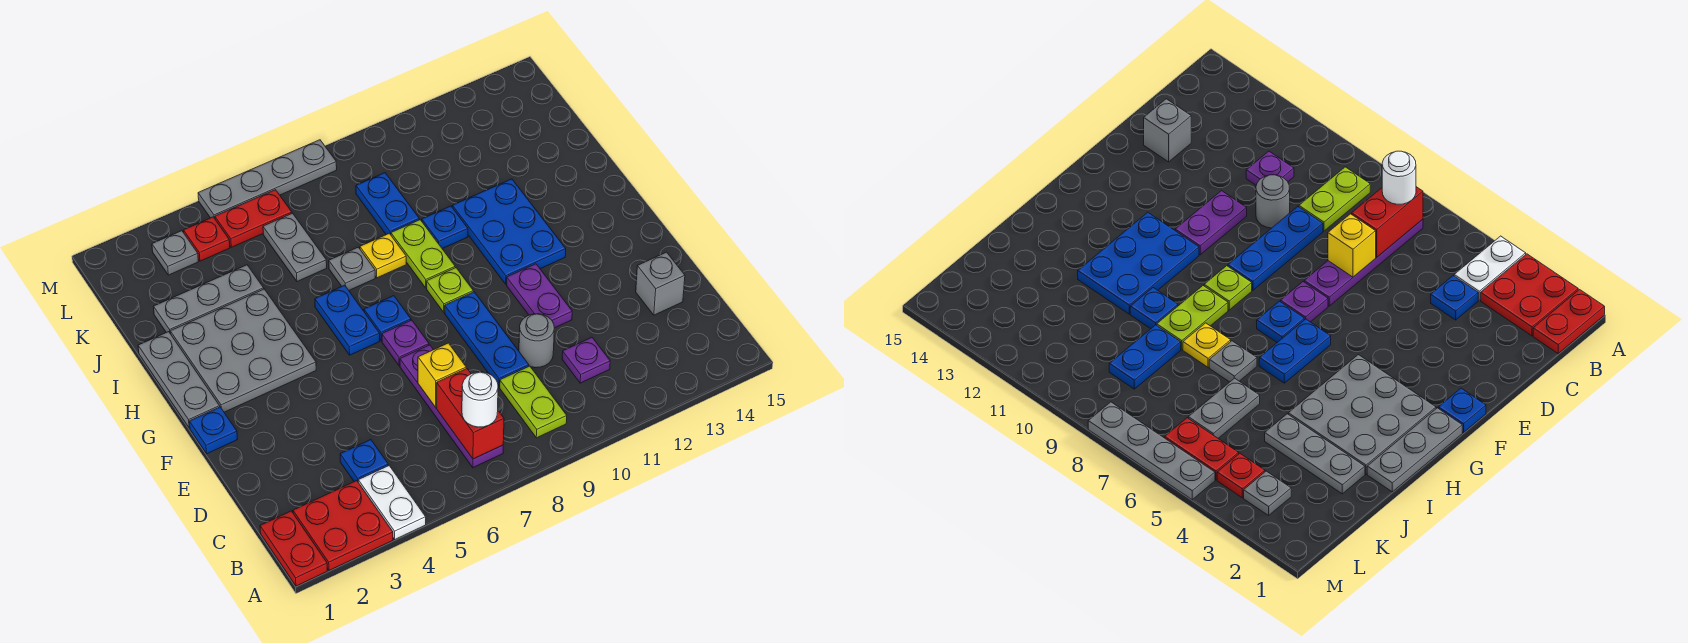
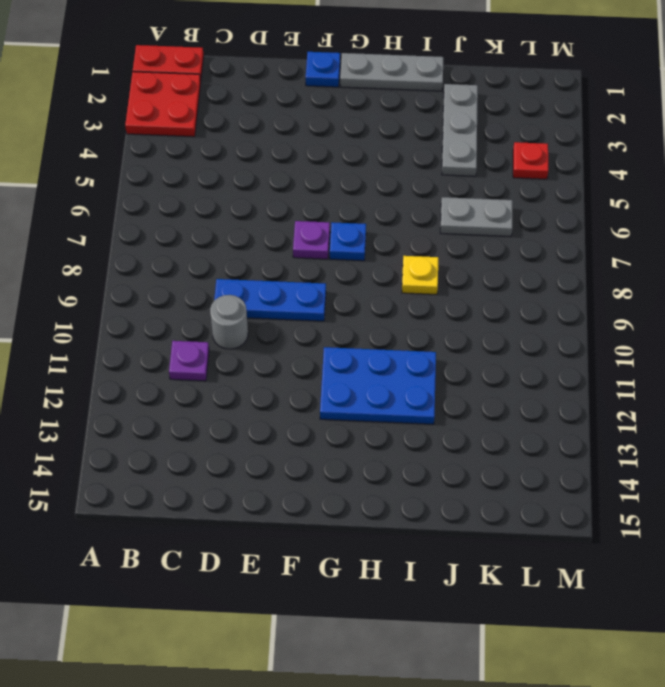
none -> white plate A4:B4 level 1
none -> purple plate B7:E7 level 1
none -> lime plate B9:C9 level 1
none -> blue plate C4 level 1

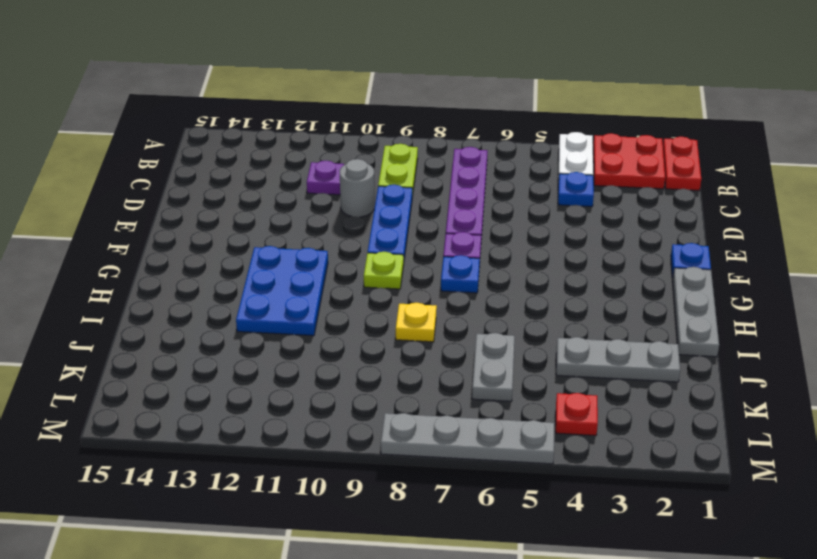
none -> grey brick D14 level 1
none -> purple plate E11:F11 level 1
none -> grey plate G2:I4 level 1
none -> blue plate G6:H6 level 1

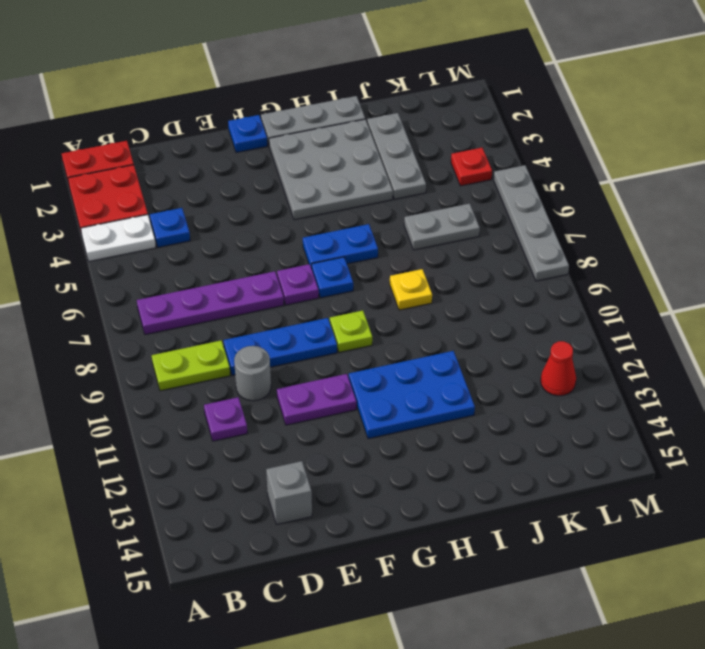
red cone L12 level 1 -> none
none -> lime plate H9:I9 level 1
none -> grey plate I7 level 1
none -> blue plate I10 level 1
none -> blue plate J9:K9 level 1

